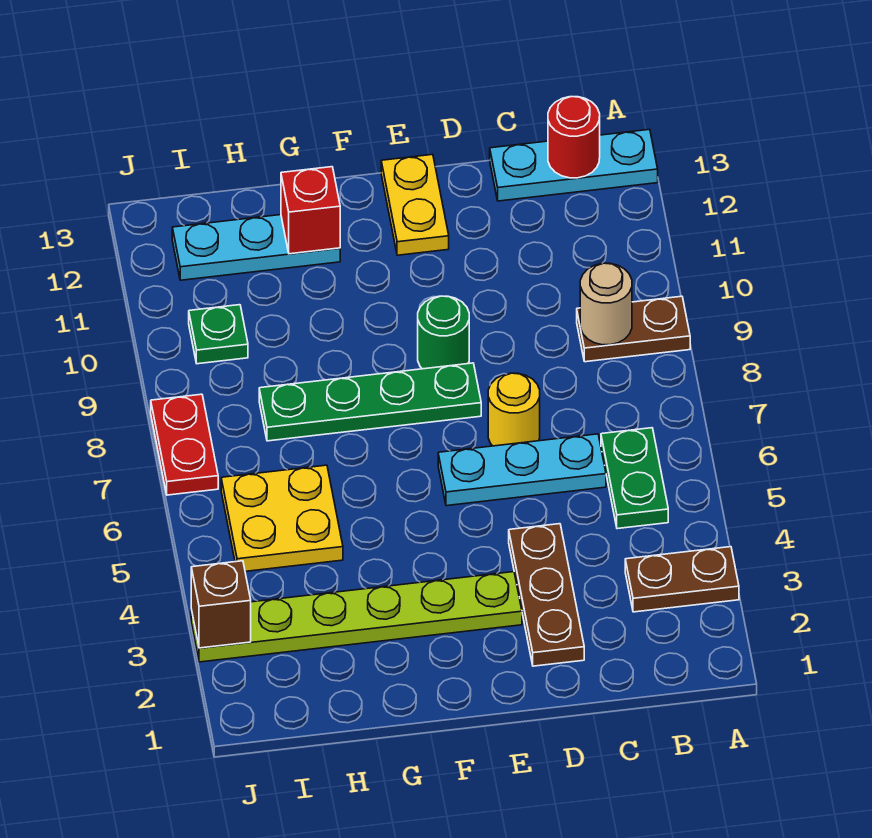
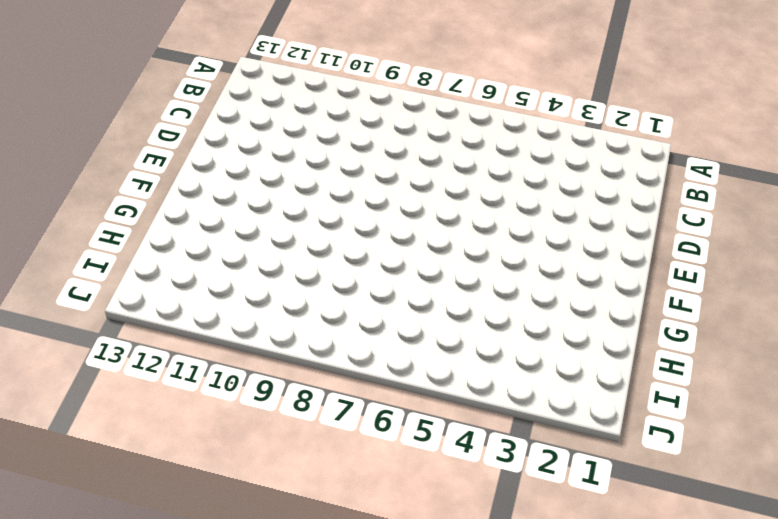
none -> brown plate A3:B3 level 1
none -> brown plate A9:B9 level 1
none -> cyan plate A13:C13 level 1

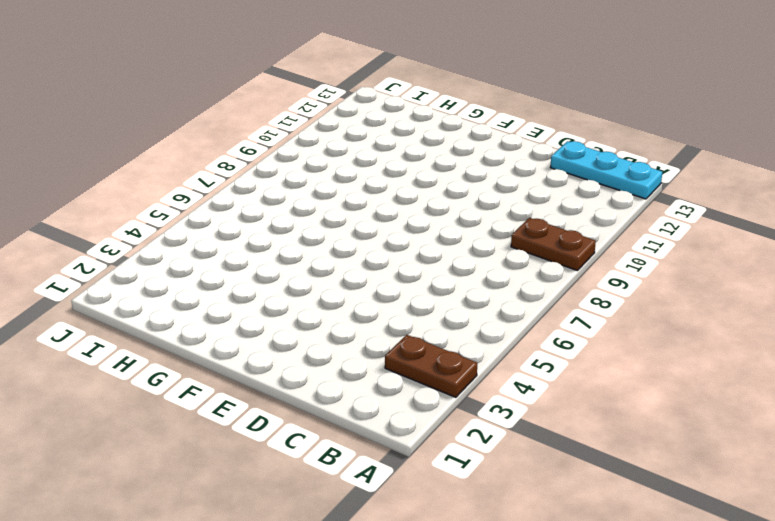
none -> green plate B5:B6 level 1
none -> cyan plate C6:E6 level 1
none -> brown plate D2:D4 level 1

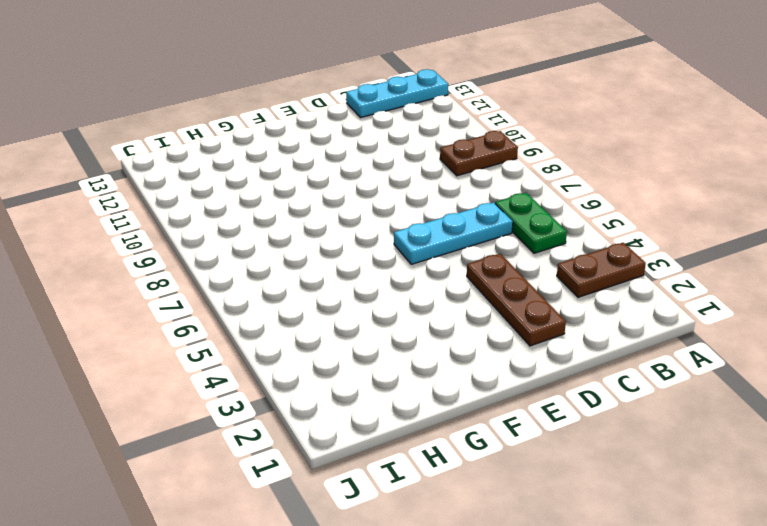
none -> yellow round brick D7 level 1
none -> lime plate E3:J3 level 1
none -> green plate E8:H8 level 1

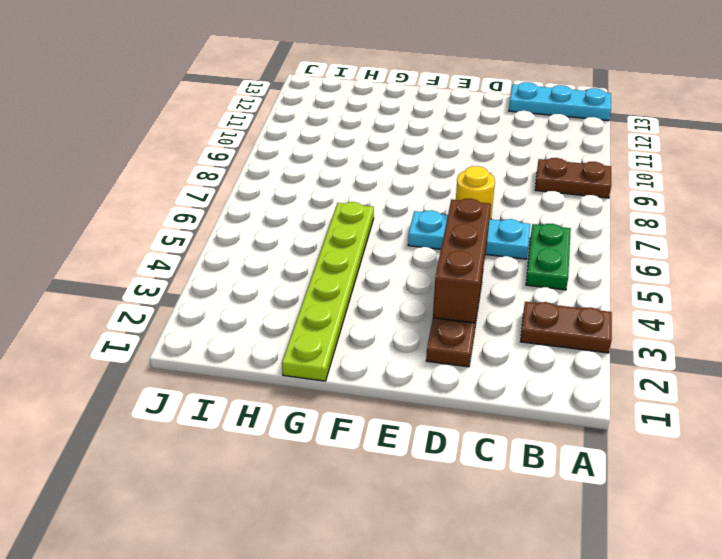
brown brick D3:D5 level 2 -> none
lime plate G1:G6 level 1 -> lime plate E3:J3 level 1
none -> green plate E8:H8 level 1
none -> green round brick E9 level 1
none -> yellow plate E12:E13 level 1

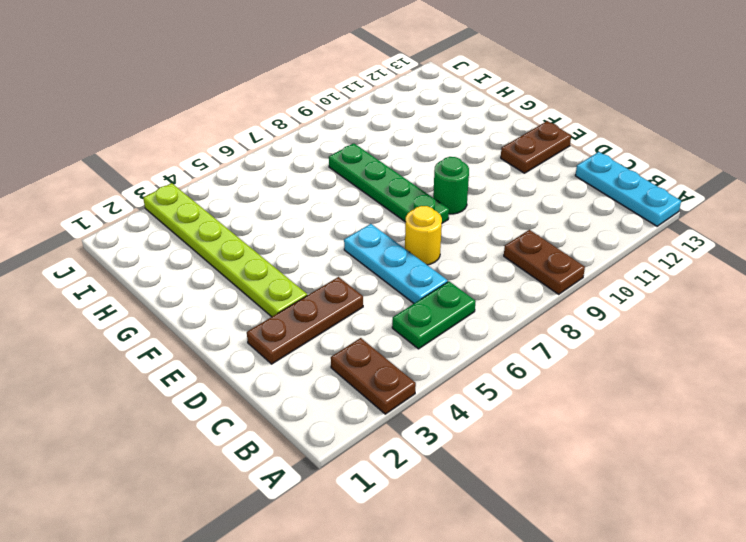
brown plate E12:E13 level 1 -> yellow plate E12:E13 level 1
none -> cyan plate G12:I12 level 1
none -> yellow plate H5:I6 level 1
none -> green plate I10 level 1

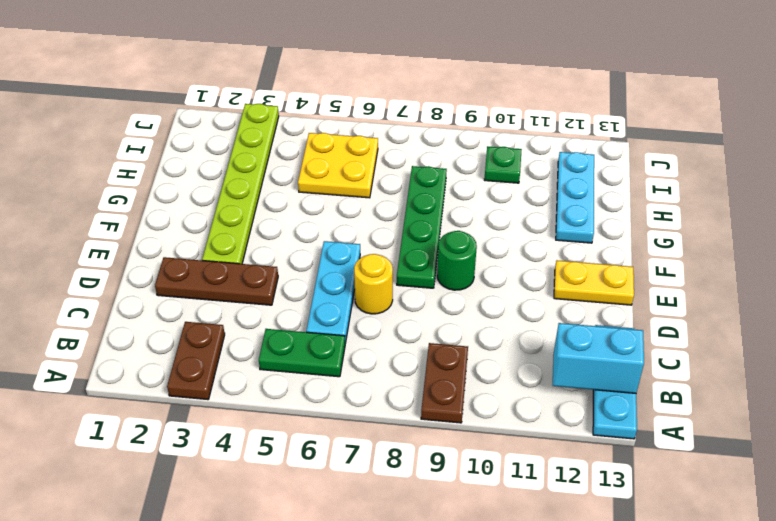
cyan brick B12:B13 level 2 -> red round brick B13 level 2
none -> red plate J7:J8 level 1
none -> tan round brick B9 level 2
none -> red brick G12 level 2

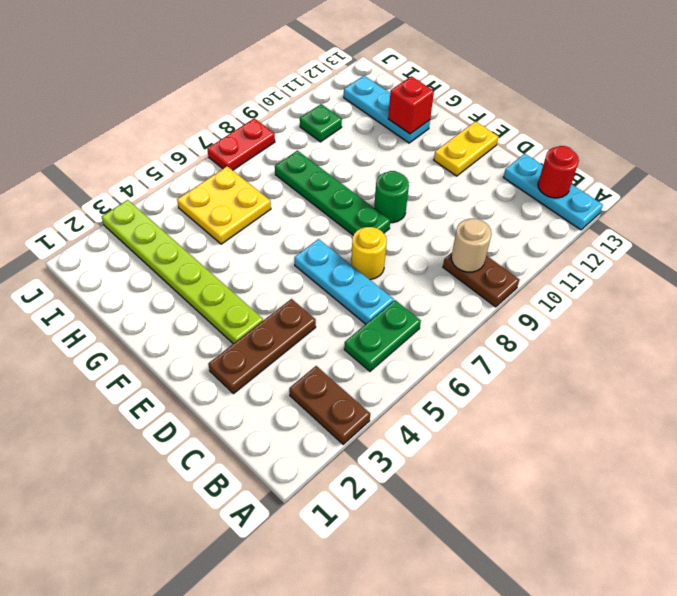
none -> brown brick J3 level 2

